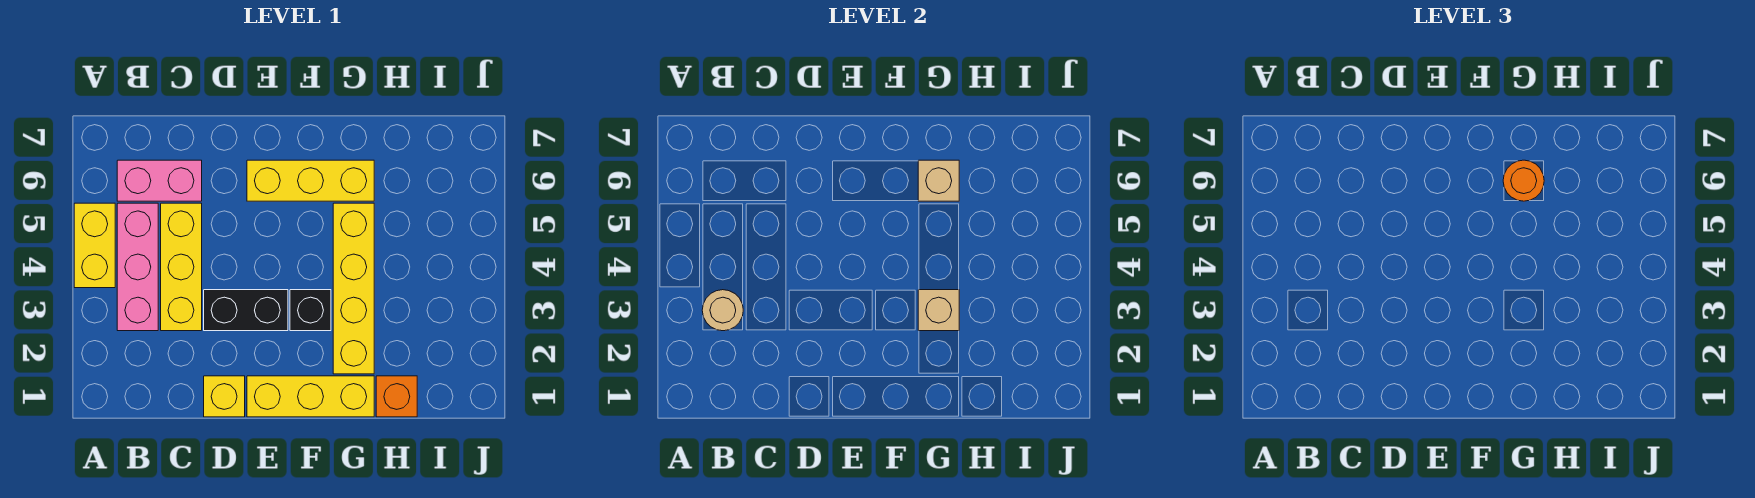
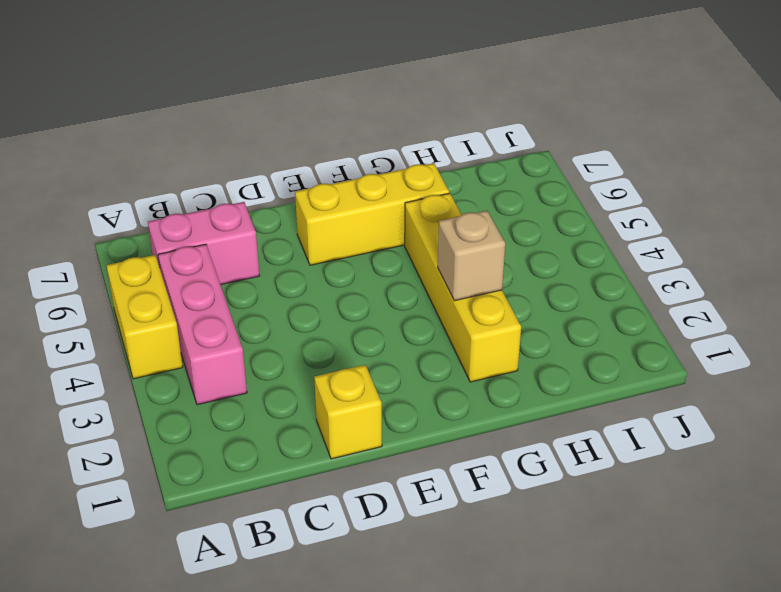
none -> yellow brick C3:C5 level 1
none -> black brick D3:E3 level 1
none -> yellow brick E1:G1 level 1

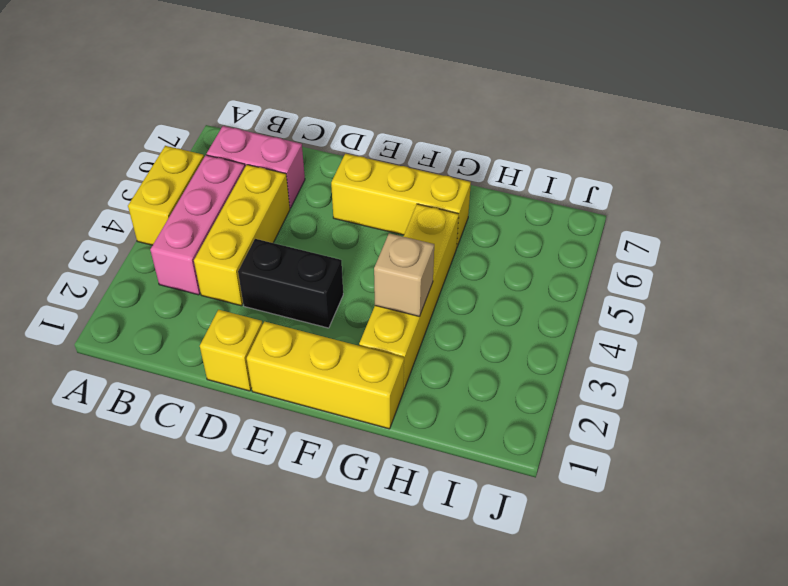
none -> black brick F3 level 1
none -> orange brick H1 level 1
none -> tan round brick B3 level 2

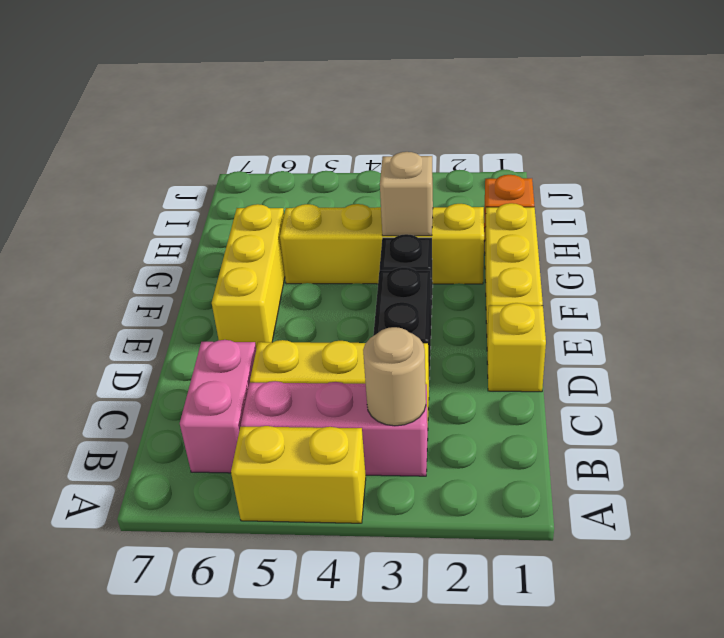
none -> tan brick G6 level 2
none -> orange round brick G6 level 3

